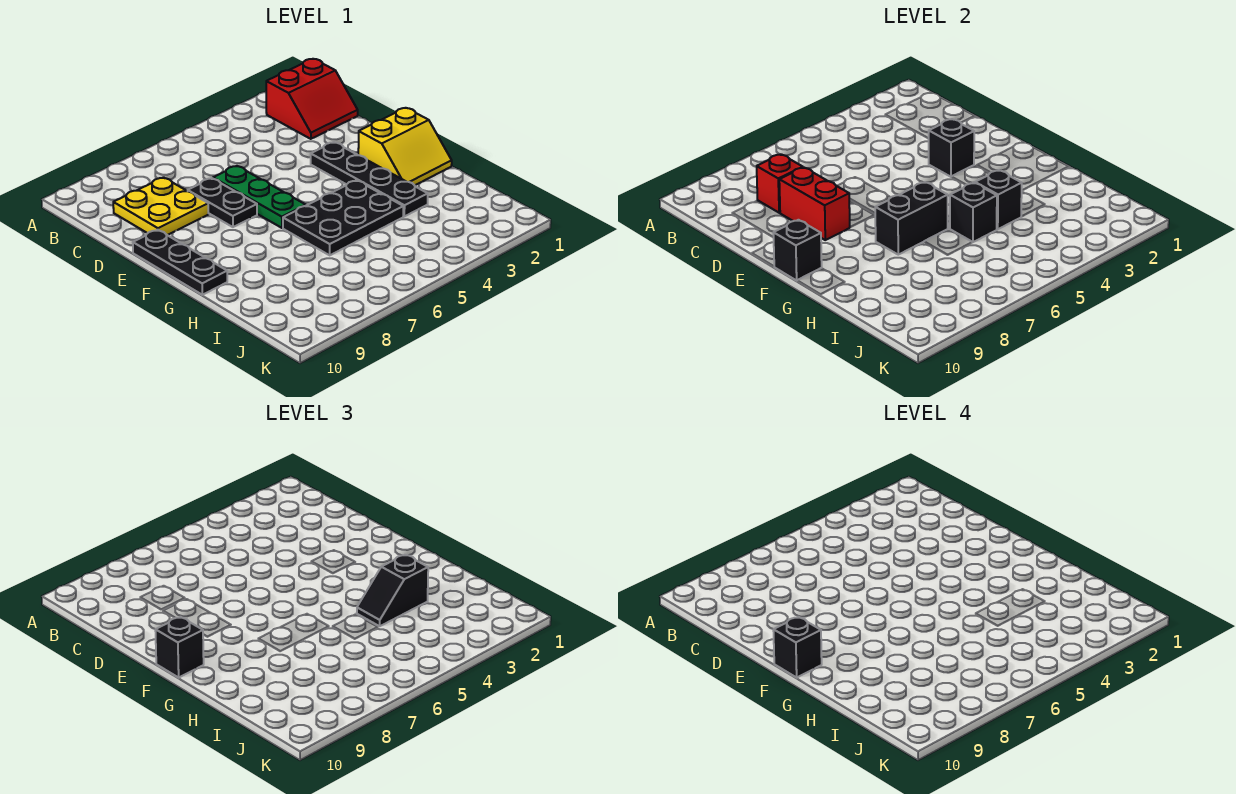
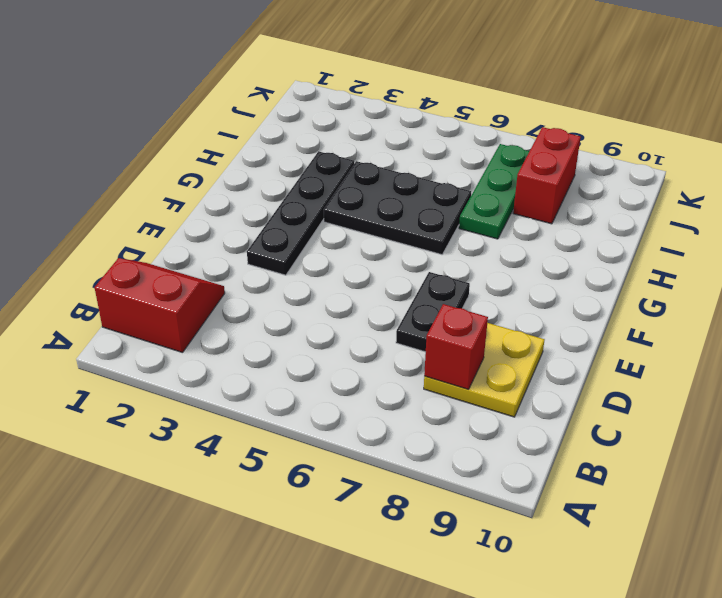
green plate H7:J7 level 1 -> green plate D6:F6 level 1
red brick I8:J8 level 1 -> red brick D8:E8 level 2
none -> black plate E10:G10 level 1
none -> yellow slope F1:G2 level 1 top F
none -> black brick E3 level 2

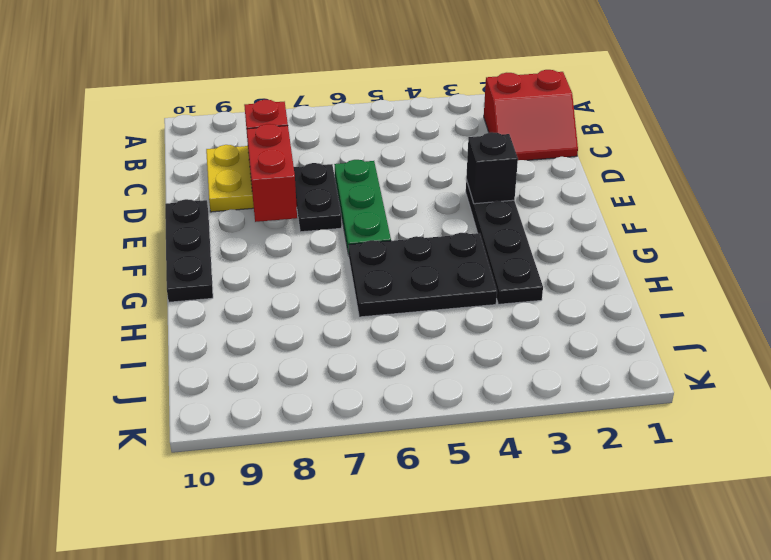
none -> yellow slope F1:G2 level 1 top F
none -> black brick F10 level 2
none -> black brick G6:G7 level 2

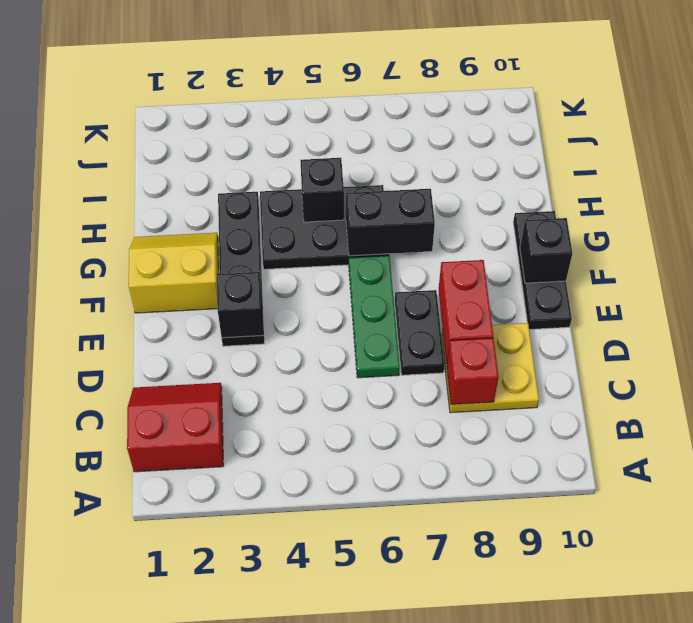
none -> black brick H4 level 2
none -> black brick F10 level 3
none -> black slope H3:H4 level 3 top 3

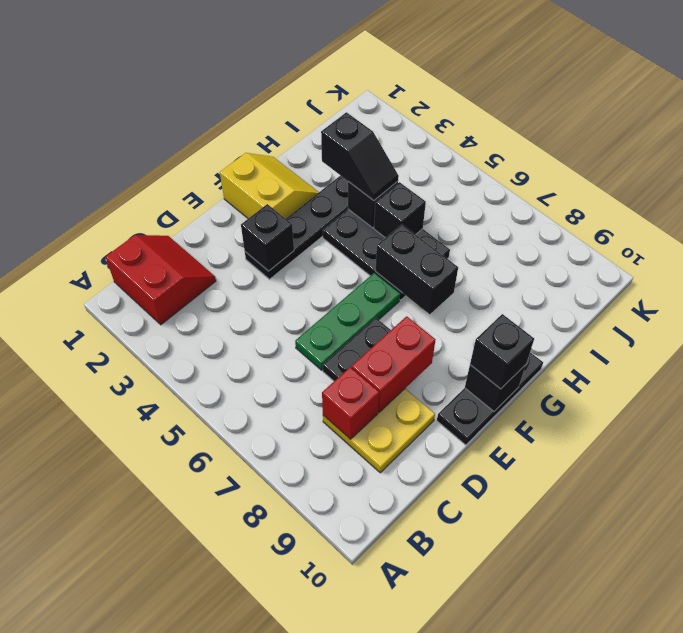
none -> black brick F10 level 4

